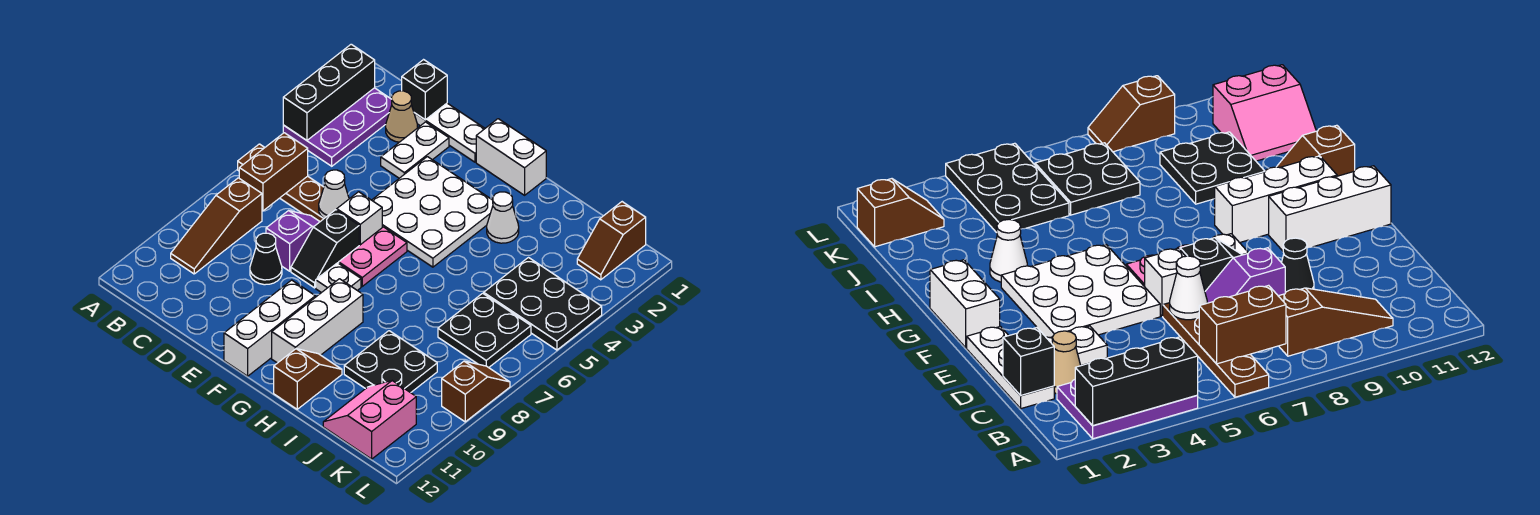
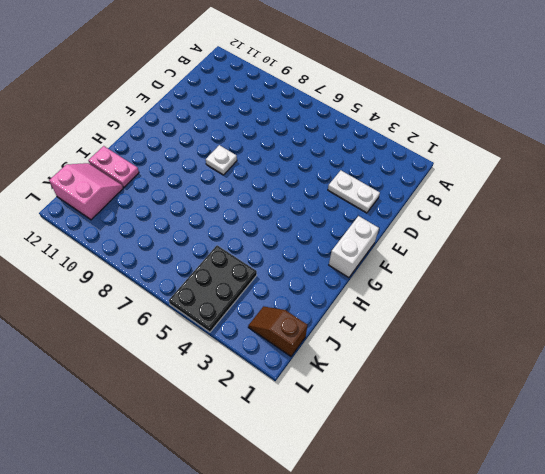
pink plate I11:I12 level 1 -> pink plate F6:F7 level 1
none -> purple plate A2:B4 level 1
none -> brown plate A6:D6 level 1
none -> brown slope B8:B10 level 1 top 8

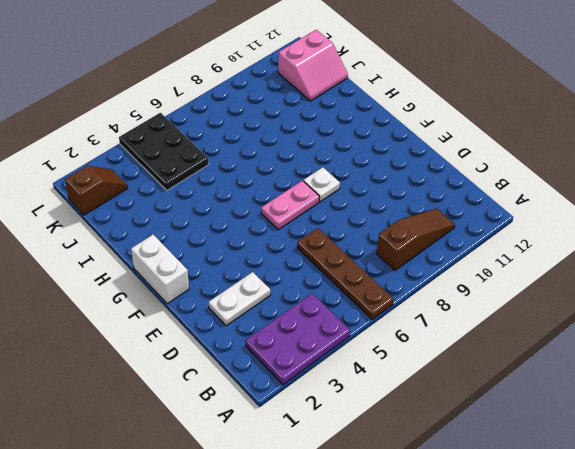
none -> white plate C1:E1 level 1
none -> tan cone C2 level 1
none -> purple slope D7:D8 level 1 top 8

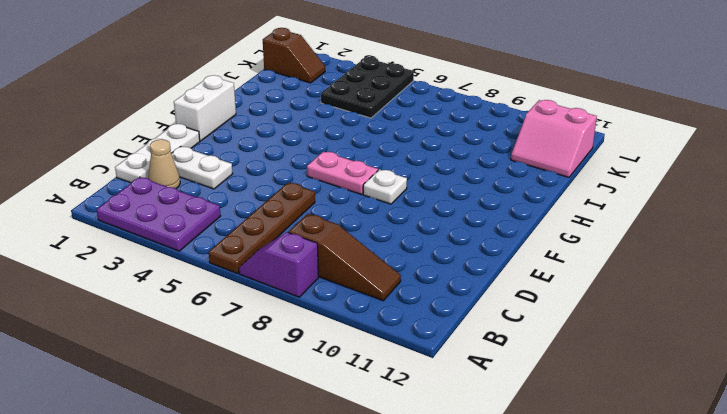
purple slope A7:A8 level 1 top 8 -> purple slope D7:D8 level 1 top 8
none -> black cone D9 level 1
none -> white plate E3:G5 level 1
none -> white brick E6 level 1

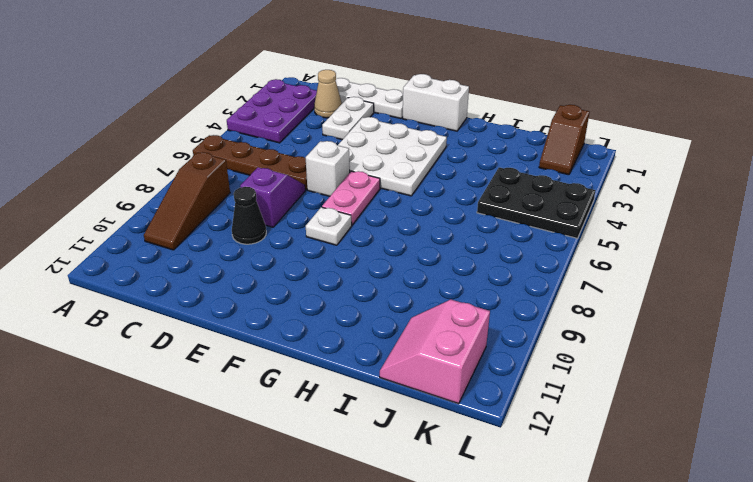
none -> black slope E7:E8 level 1 top 7
none -> white brick F10:F12 level 1
none -> white brick G9:G11 level 1

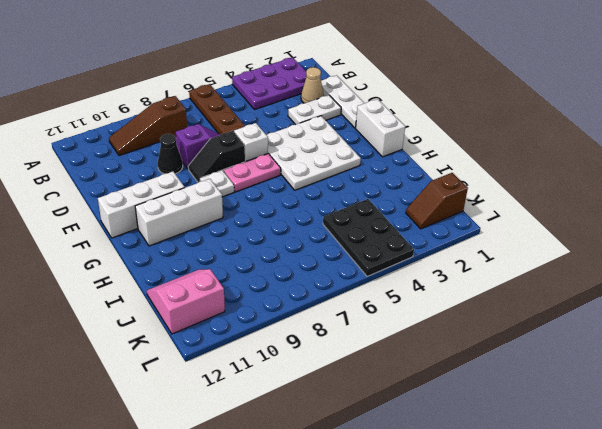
none -> white cone H3 level 1
none -> brown slope H11:H12 level 1 top 12
none -> black plate I9:J10 level 1

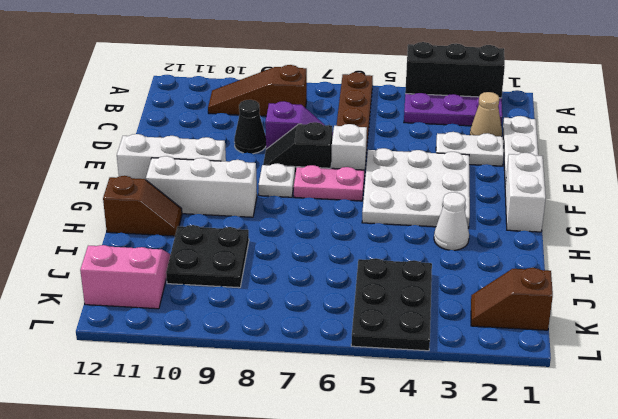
none -> black plate J6:K7 level 1
none -> brown slope L8:L9 level 1 top 9
none -> brown brick B6:B7 level 2

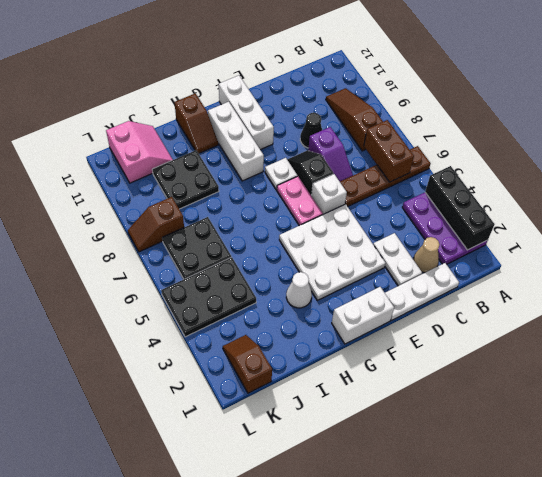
brown slope K8:L8 level 1 top K -> brown slope L8:L9 level 1 top 9
none -> black brick C1 level 2
none -> white cone D6 level 2

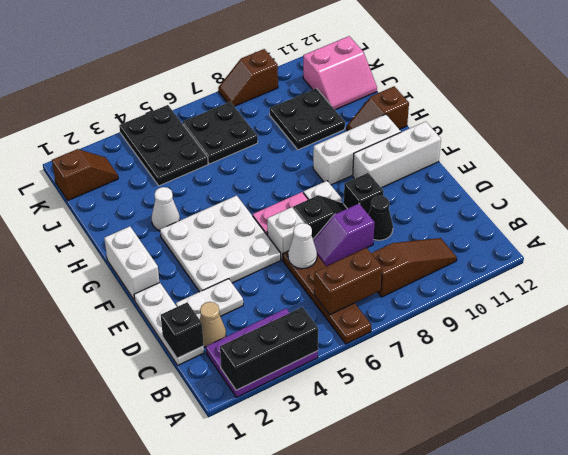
black brick E9 level 1 -> none

